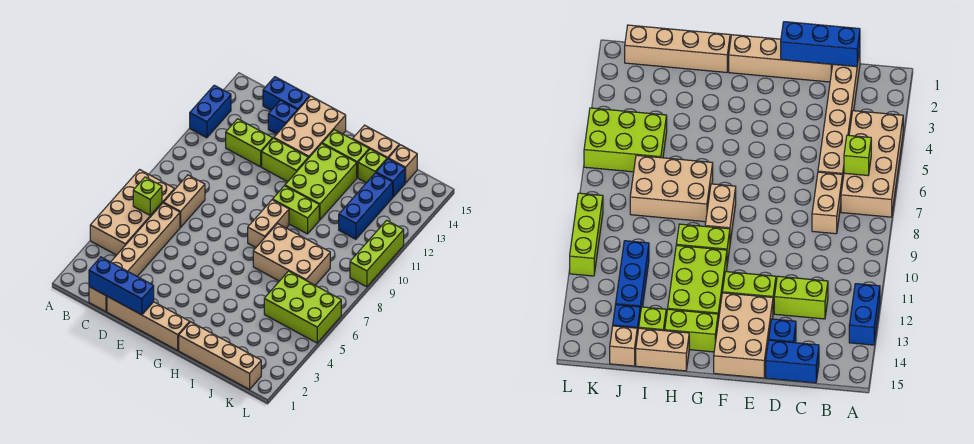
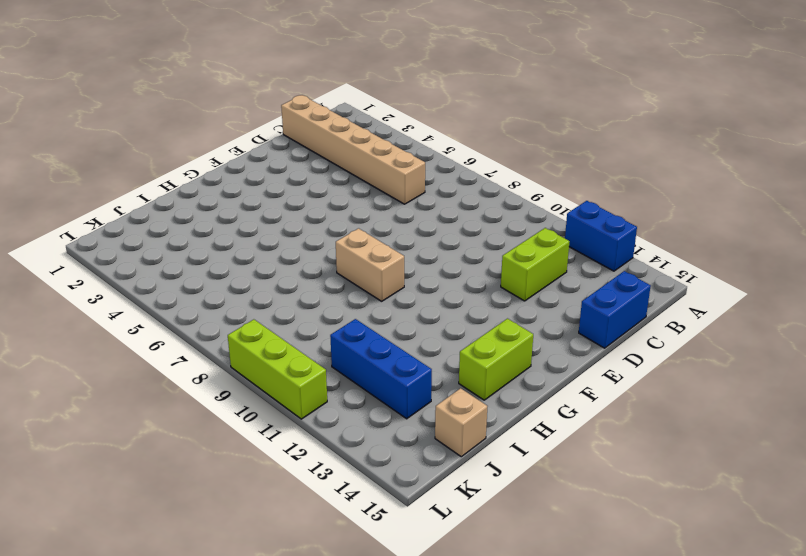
none -> tan brick A4:B7 level 1
none -> tan brick C7:C8 level 1
none -> tan brick D1:G1 level 1

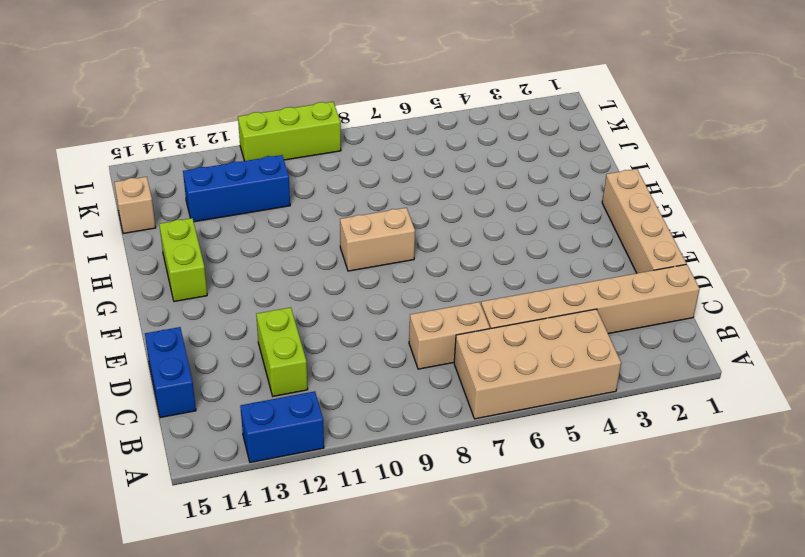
none -> blue brick D14 level 1
none -> lime brick E12:F12 level 1
none -> tan brick E13:F15 level 1

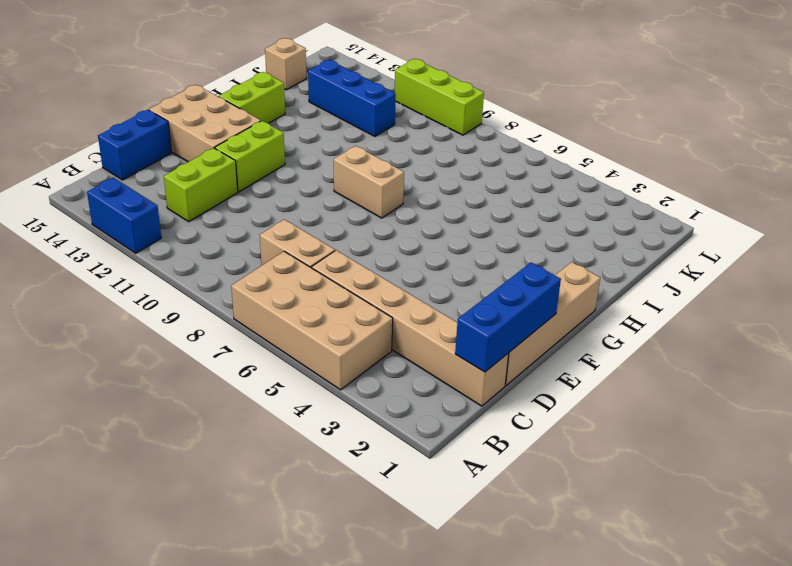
none -> blue brick D14 level 1
none -> lime brick G10:H10 level 1
none -> lime brick G11:H13 level 1

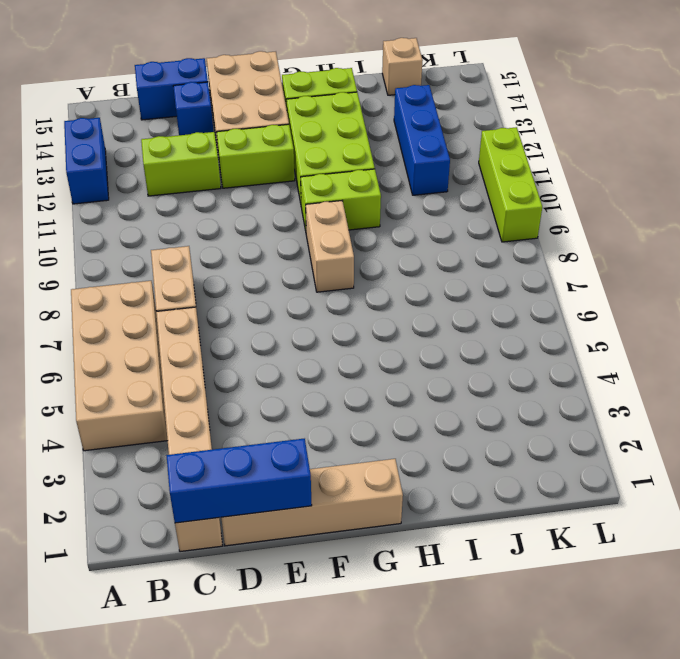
none -> tan brick H1:K1 level 1
none -> tan brick H7:J8 level 1
none -> tan brick H15:I15 level 1

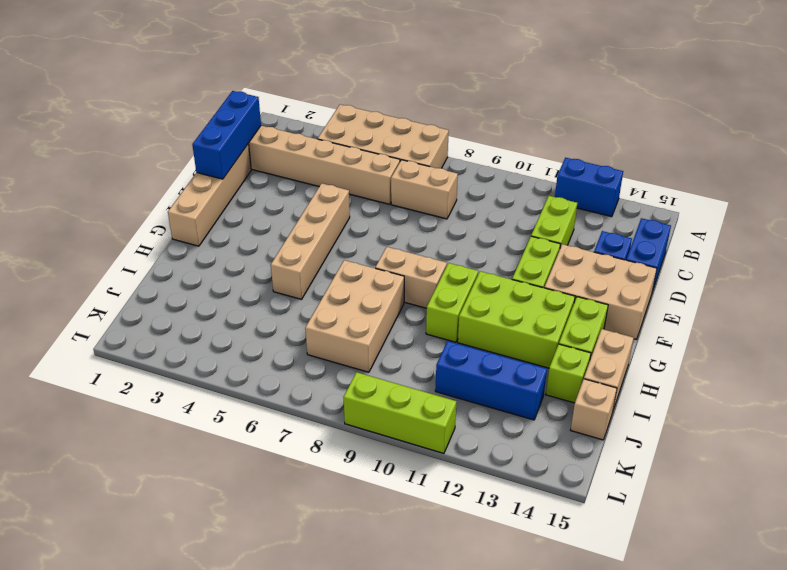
tan brick E5:H5 level 1 -> tan brick H1:K1 level 1
none -> lime brick J5:L6 level 1
none -> blue brick J14 level 1
none -> lime brick B6 level 2

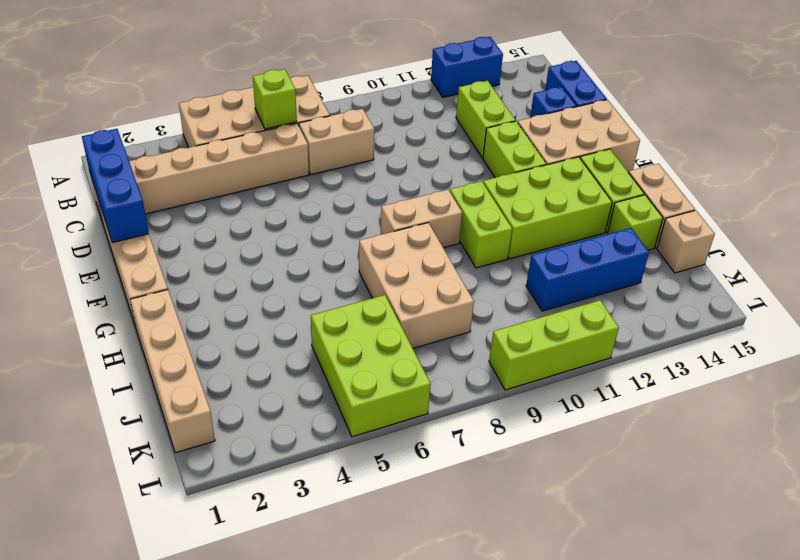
none -> blue brick J14 level 1

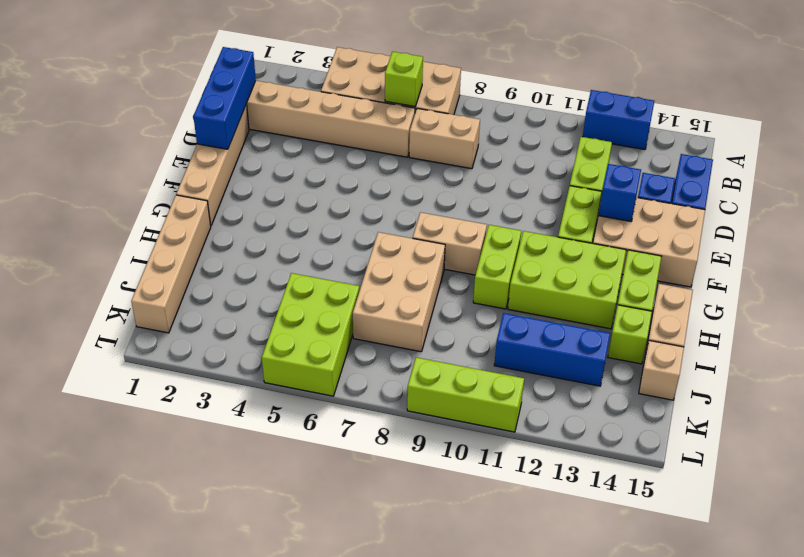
blue brick E13 level 2 -> blue brick J14 level 1

